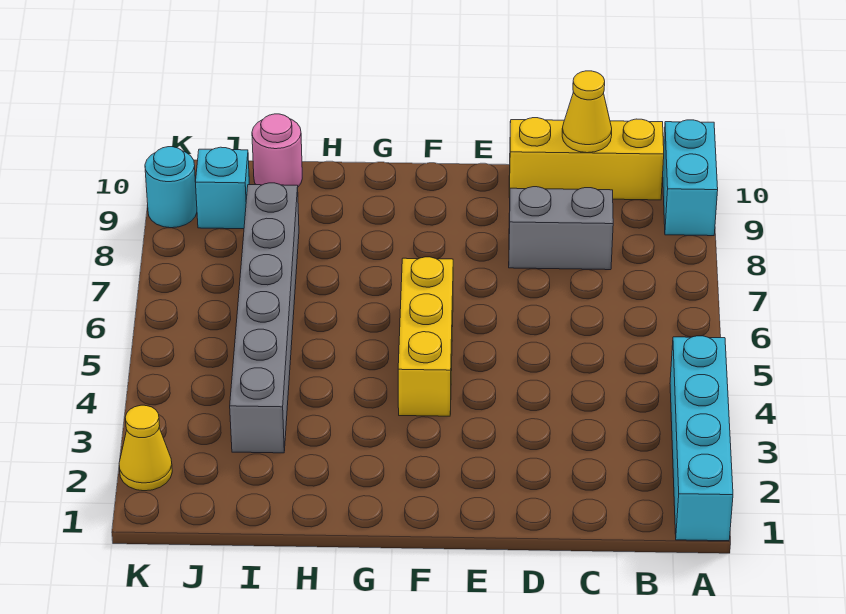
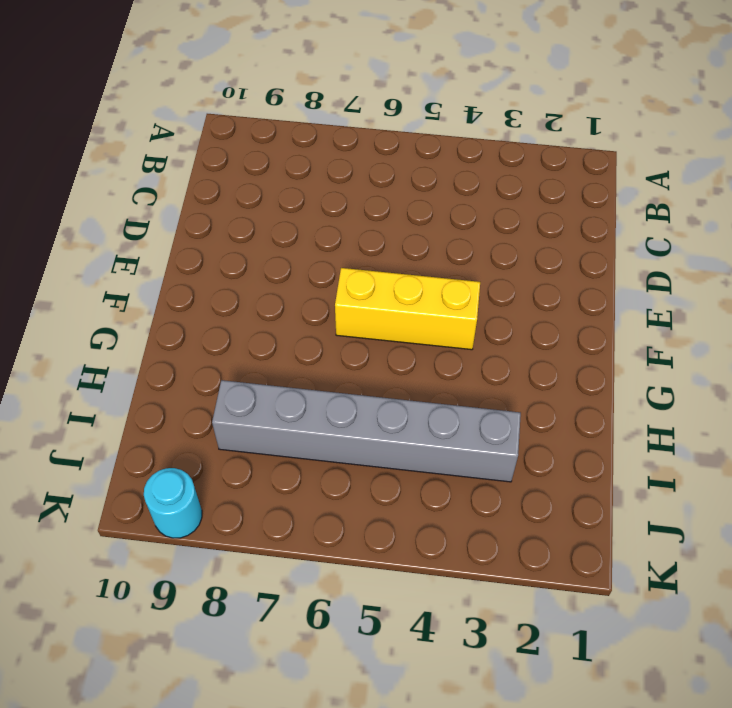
none -> cyan brick A1:A4 level 1
none -> cyan brick A9:A10 level 1

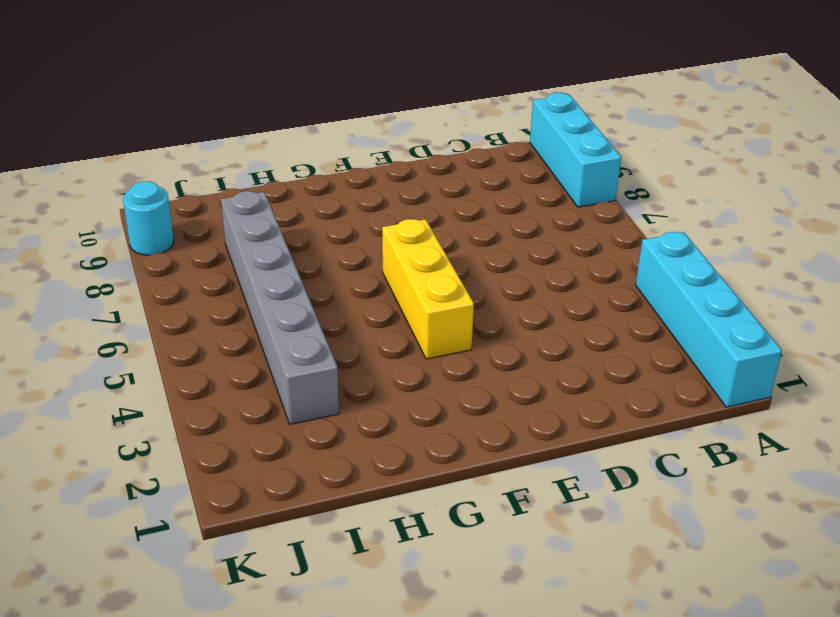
cyan brick A8:A10 level 1 -> cyan brick A9:A10 level 1
none -> yellow brick B10:D10 level 1
none -> grey brick C8:D8 level 1

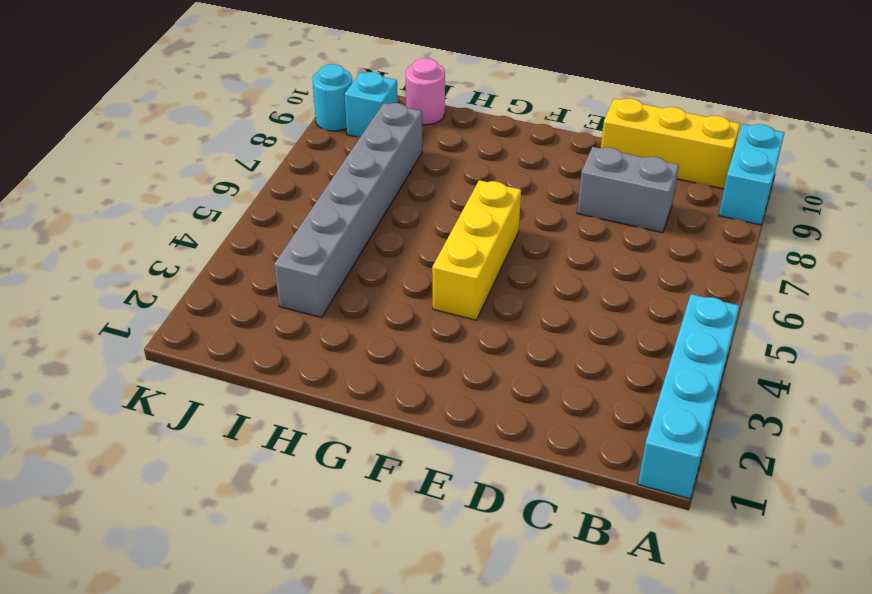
none -> yellow cone K2 level 1
none -> yellow cone C10 level 2

